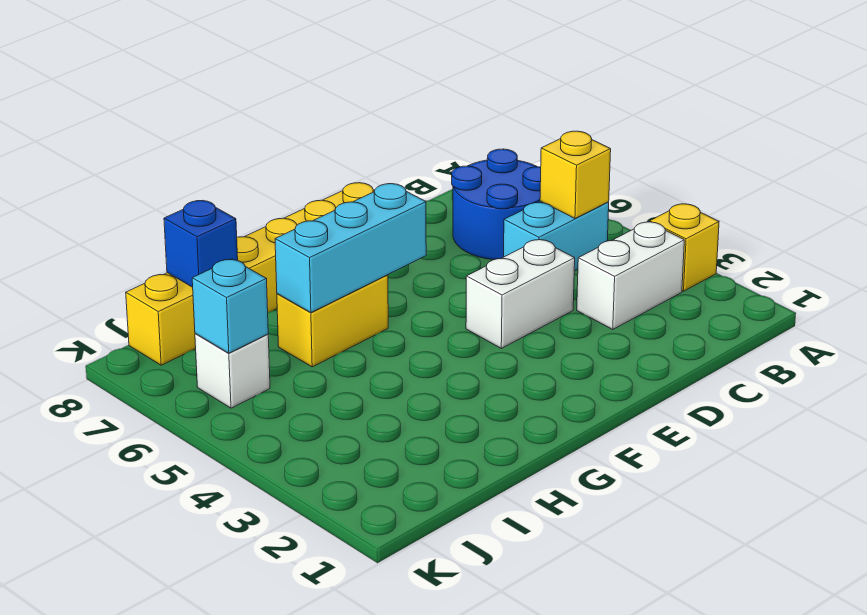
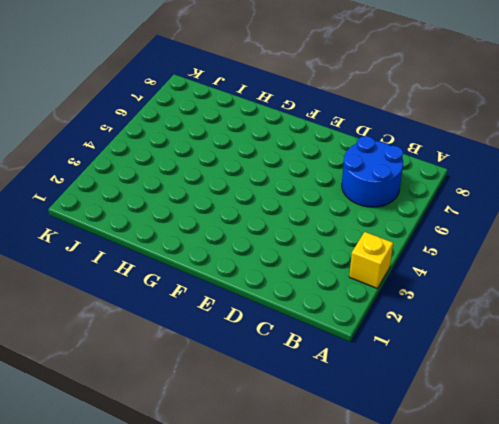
none -> white brick B3:C3 level 1
none -> cyan brick B5:C5 level 1
none -> white brick D4:E4 level 1

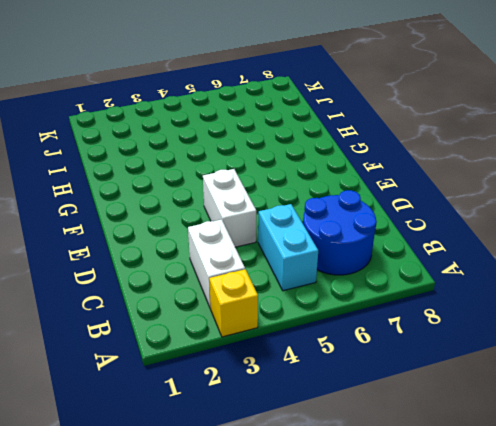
none -> yellow brick E8:J8 level 1
none -> yellow brick G6:H6 level 1
none -> white brick J6 level 1

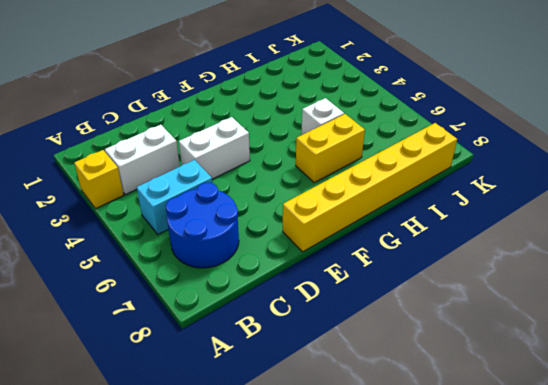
white brick H5 level 1 -> white brick J6 level 1
none -> yellow brick B5 level 2
none -> cyan brick F6:H6 level 2
none -> blue brick I8 level 2

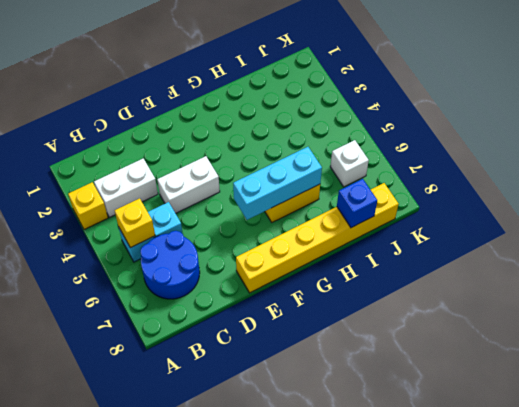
none -> cyan brick J6 level 2

